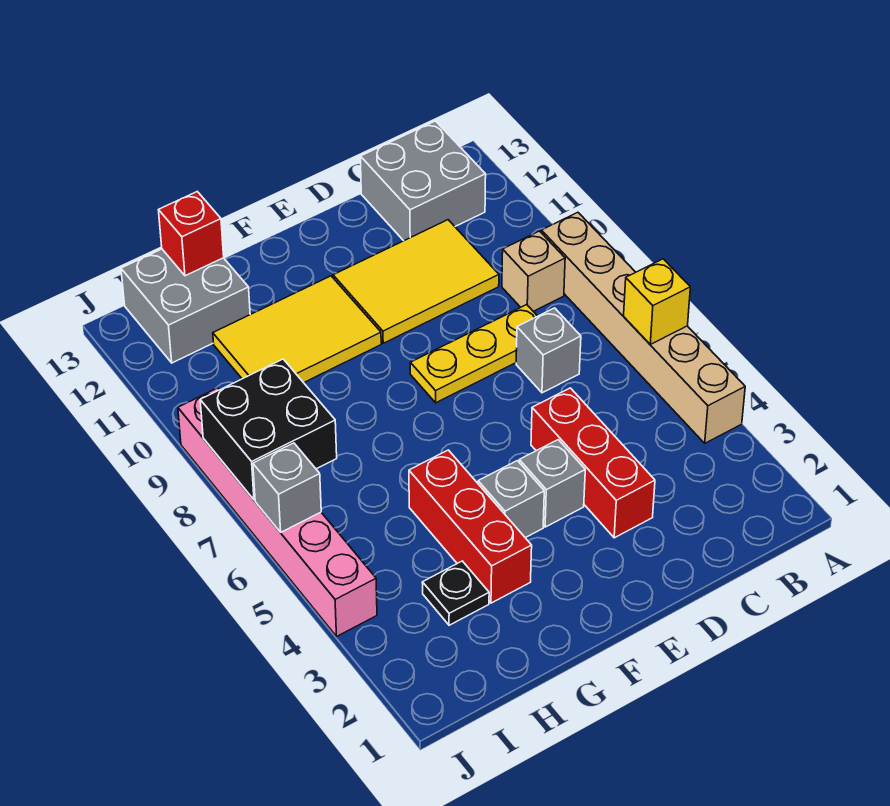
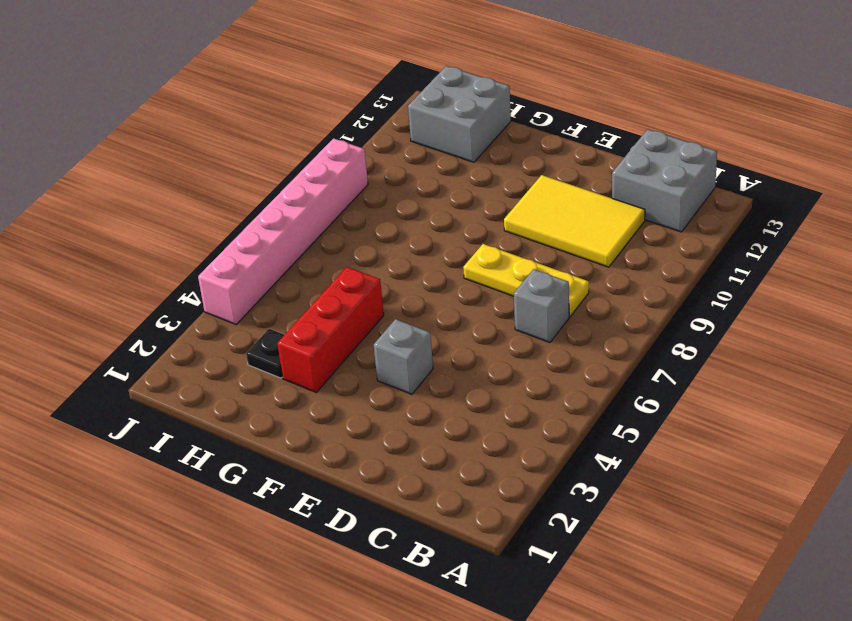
none -> tan brick A4:A9 level 1
none -> tan brick B9 level 1
none -> red brick D3:D5 level 1

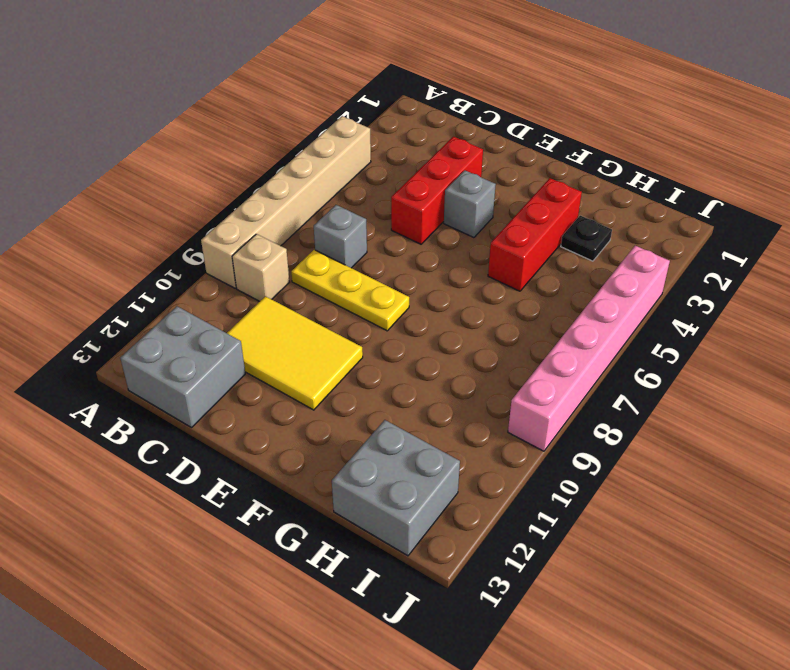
none -> grey brick F4 level 1
none -> yellow tile F10:H11 level 1
none -> yellow brick A6 level 2

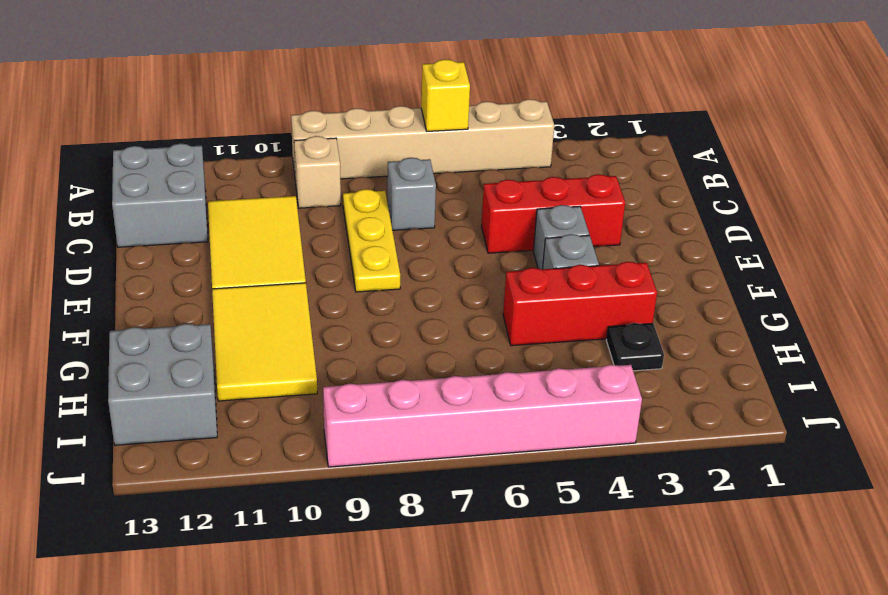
none -> red brick H13 level 2
none -> black brick I7:J8 level 2
none -> grey brick J6 level 2

